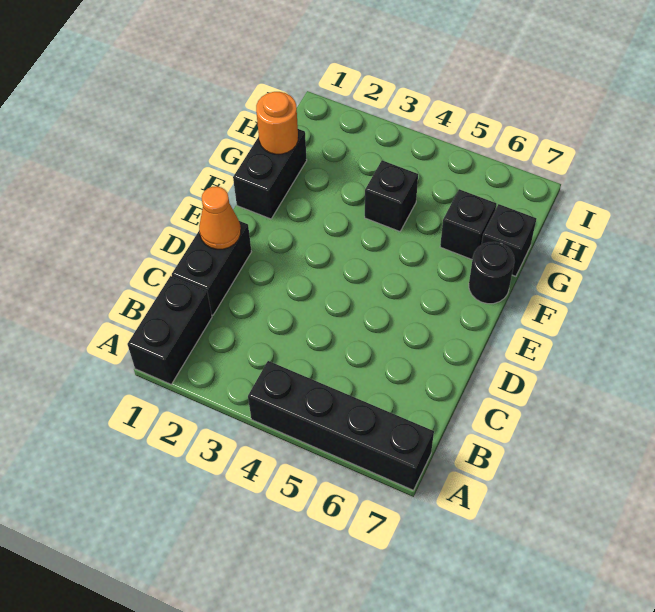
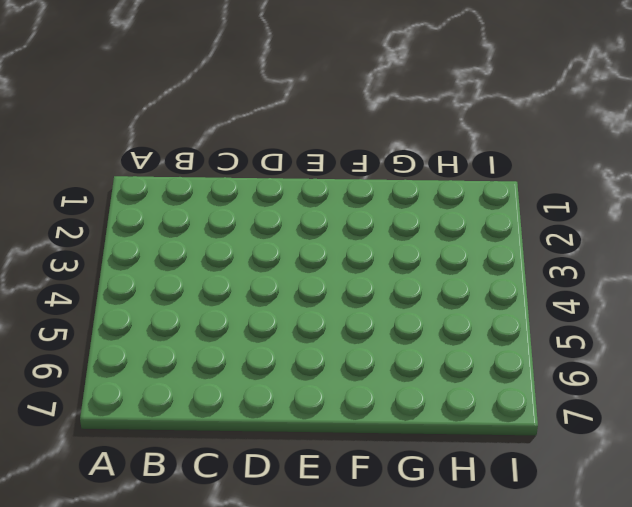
none -> black brick A1:B1 level 1
none -> black brick A4:A7 level 1

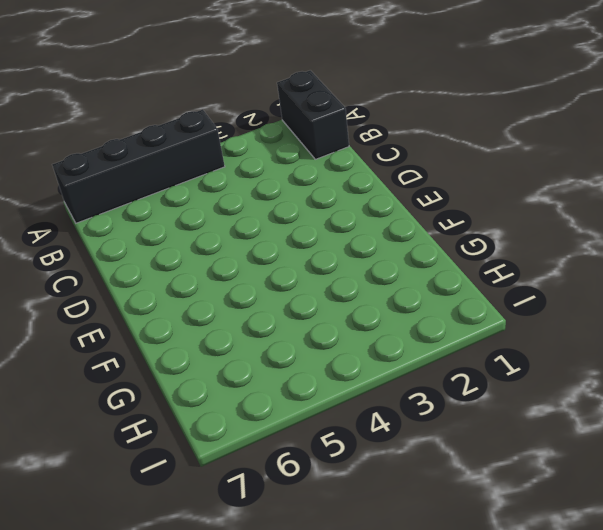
none -> black brick C1:D1 level 1
none -> black brick F1:G1 level 1

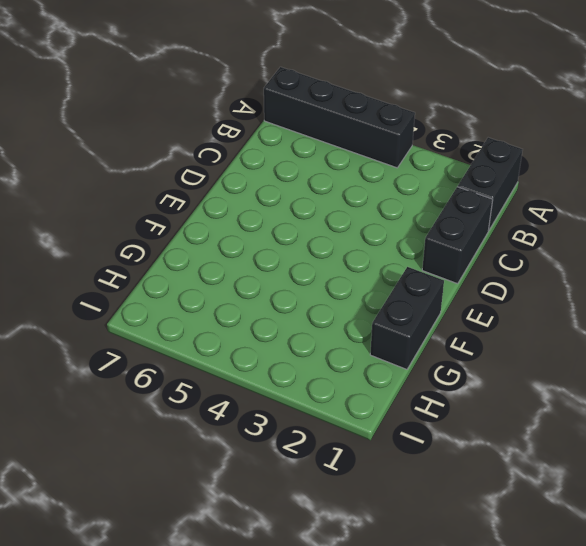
none -> black round brick F7 level 1
none -> black brick G4 level 1

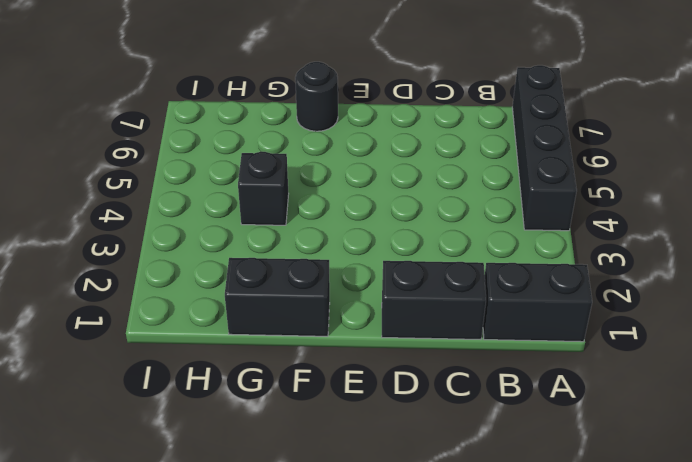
none -> black brick G6 level 1
none -> black brick G7 level 1

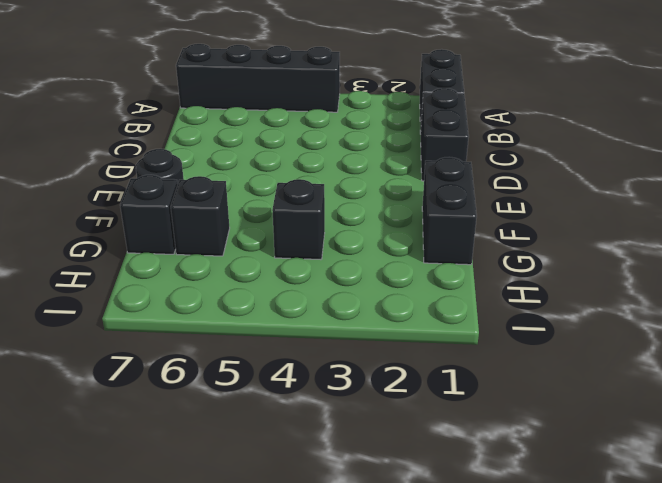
none -> orange cone D1 level 2
none -> orange round brick G1 level 2

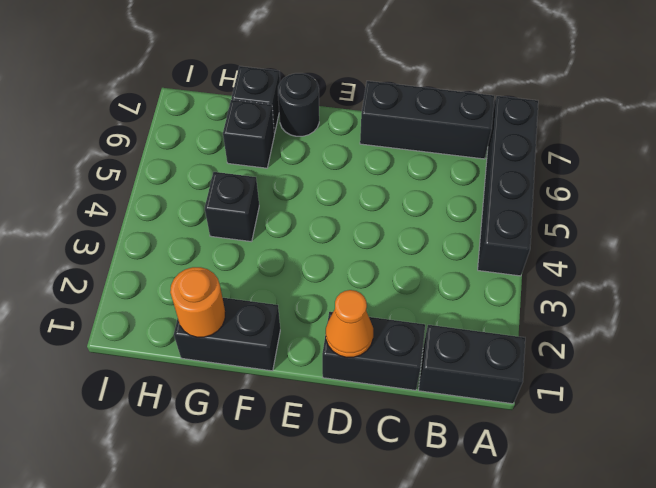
black brick B7:D7 level 1 -> none

